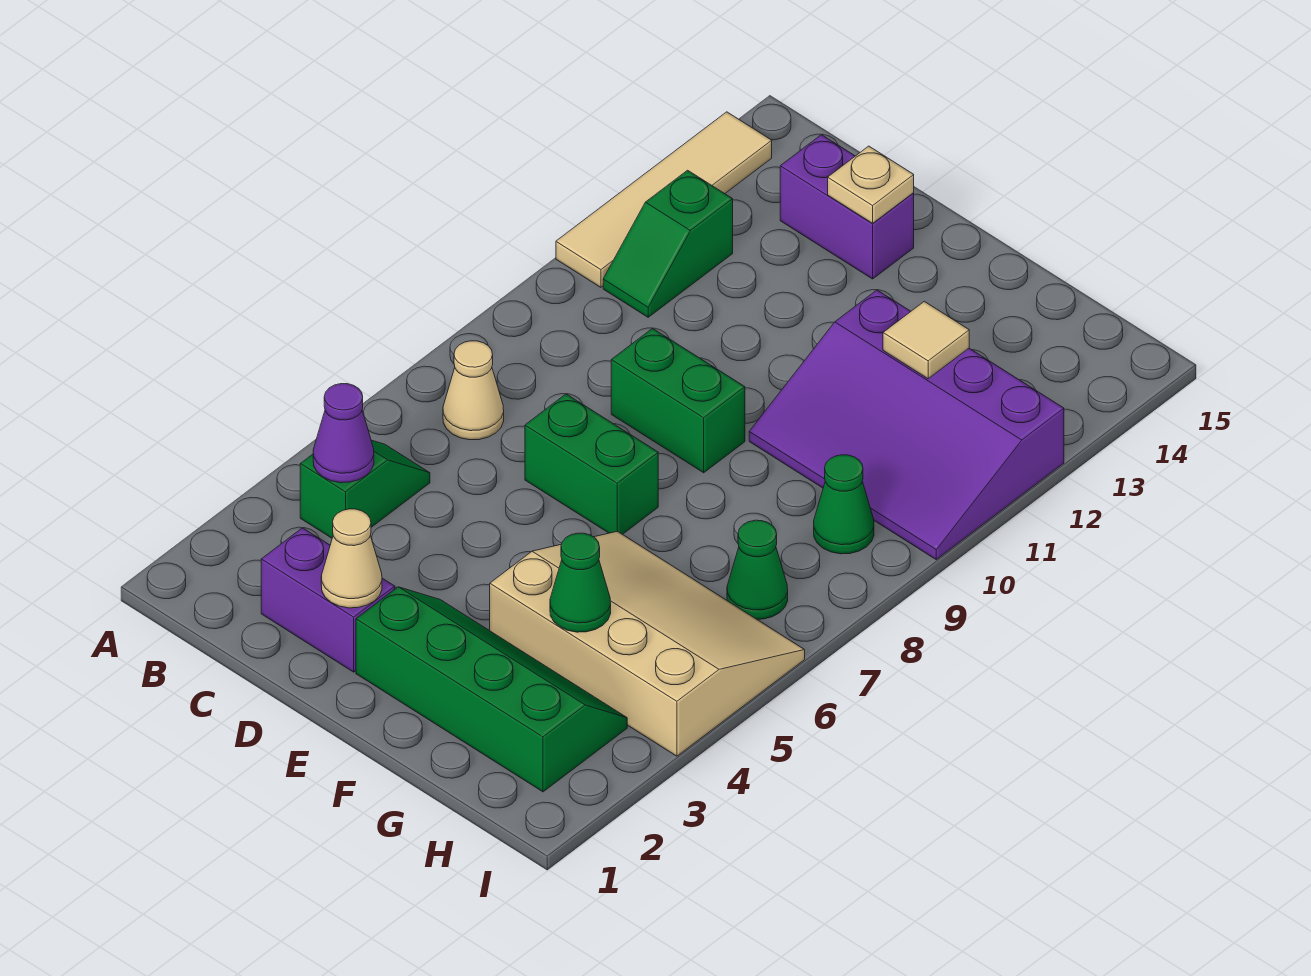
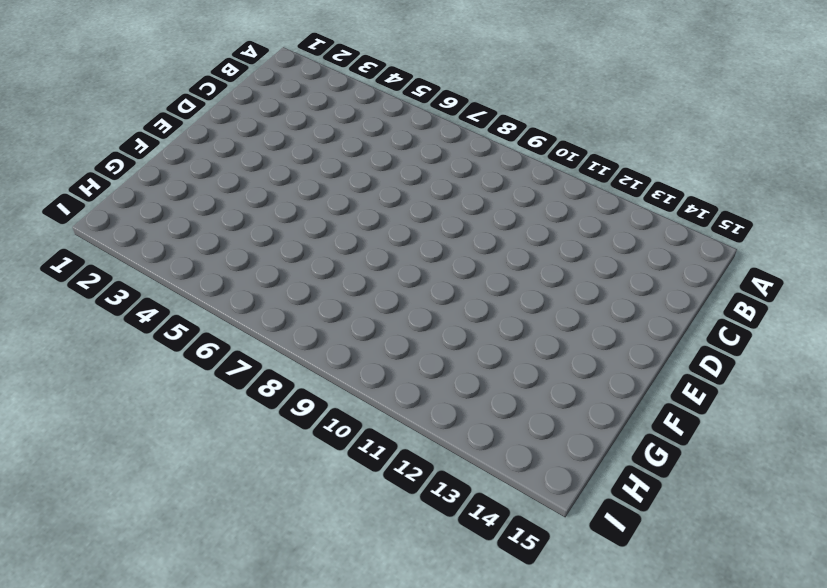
none -> tan tile A11:A14 level 1
none -> green slope B4:B5 level 1 top 4
none -> tan cone B7 level 1

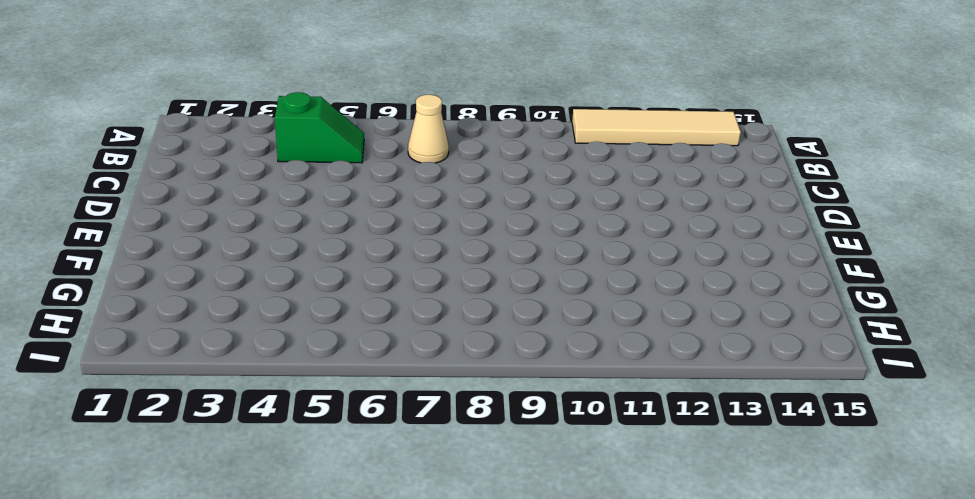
none -> green slope B11:B12 level 1 top 12
none -> purple brick C2:D2 level 1
none -> purple brick C14:D14 level 1

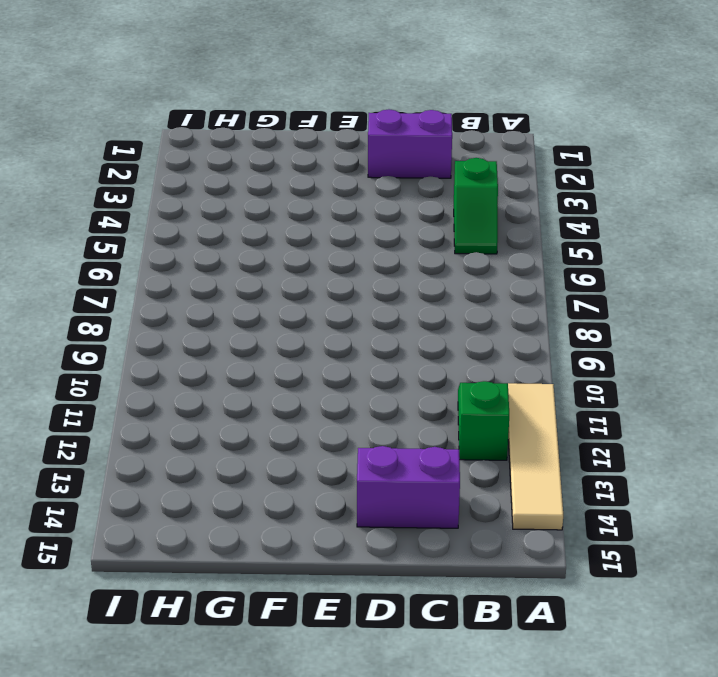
none -> tan cone B7 level 1
none -> green brick D7:E7 level 1
none -> green brick D9:E9 level 1

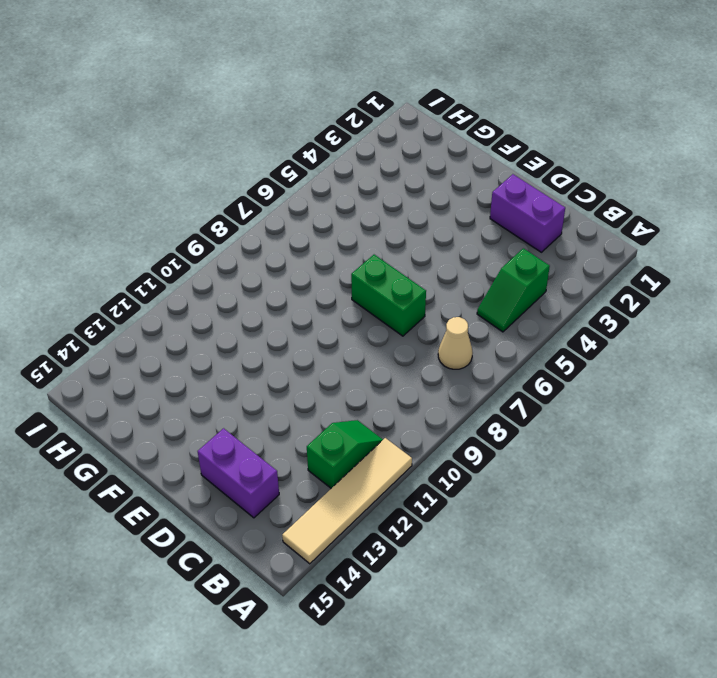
none -> green brick D9:E9 level 1
none -> green slope E2:H3 level 1 top 2
none -> tan slope F4:I6 level 1 top 4

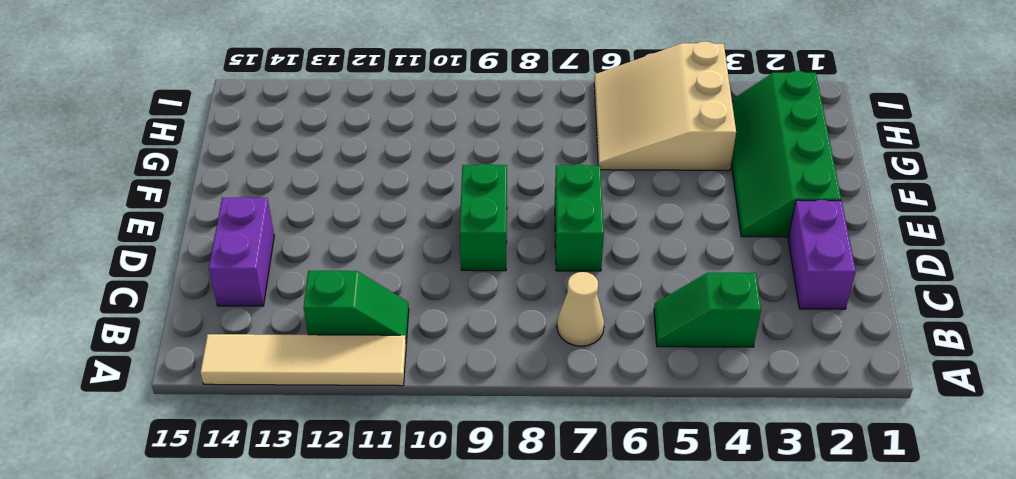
tan slope G4:I6 level 1 top 4 -> tan slope F4:I6 level 1 top 4
none -> purple slope F10:I12 level 1 top 12
none -> green cone H7 level 1
none -> green cone H9 level 1

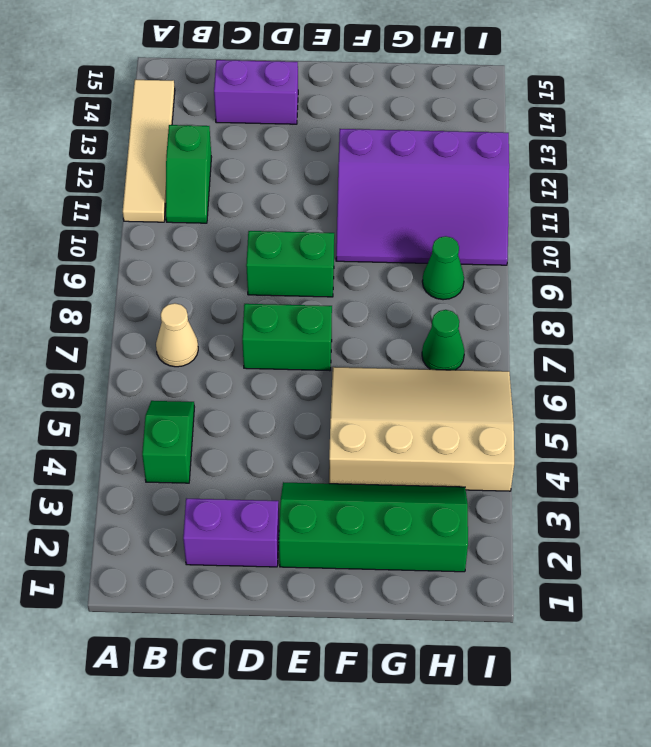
none -> purple cone B4 level 2
none -> tan cone D2 level 2
none -> tan plate D14 level 2

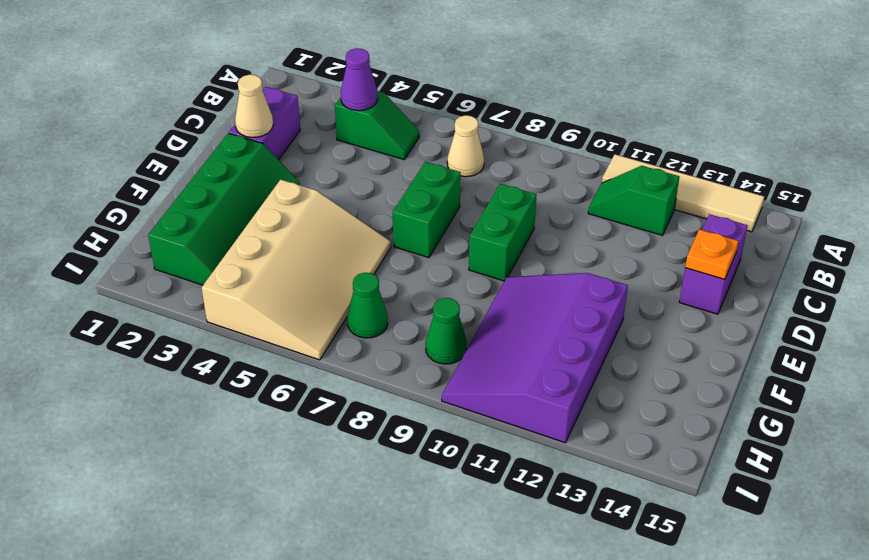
orange plate D14 level 2 -> tan plate D14 level 2
none -> green cone G4 level 2
none -> tan tile G12 level 2

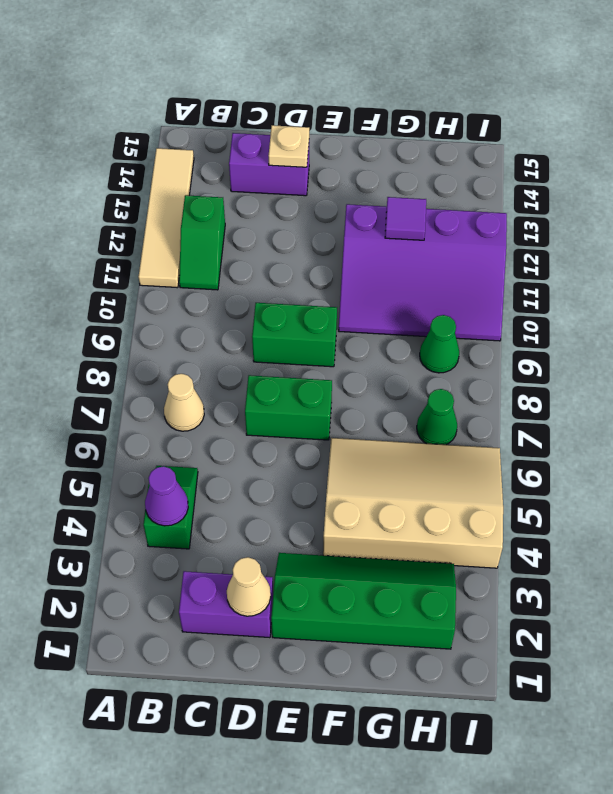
purple tile G12 level 2 -> tan tile G12 level 2
none -> green cone G4 level 2

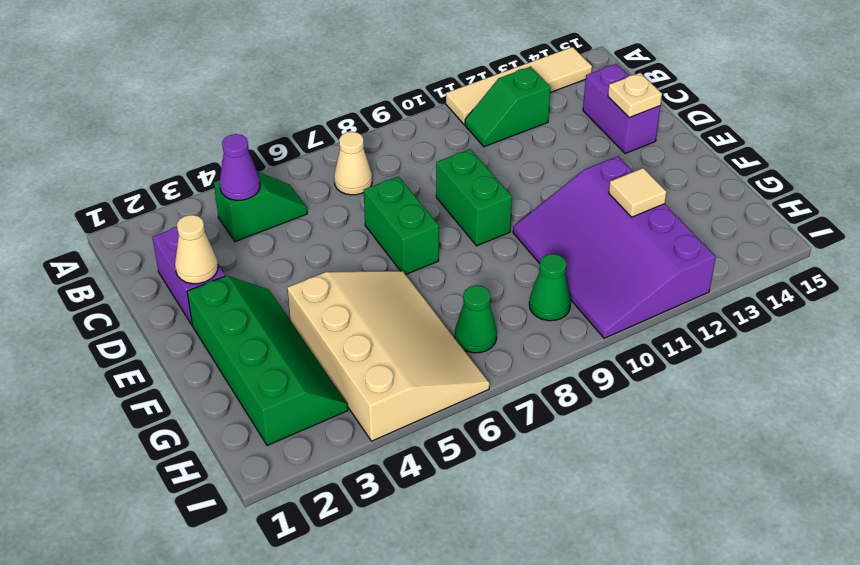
none -> green cone G4 level 2

